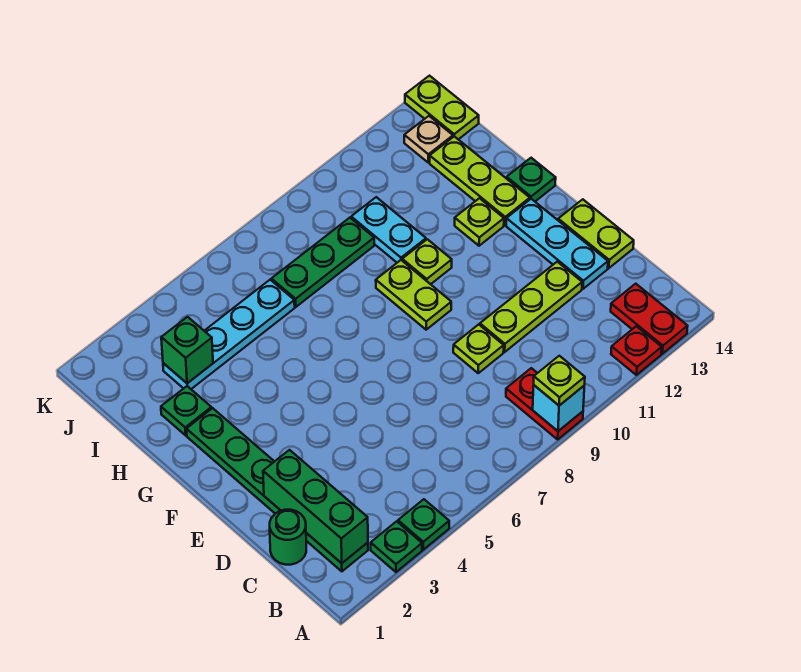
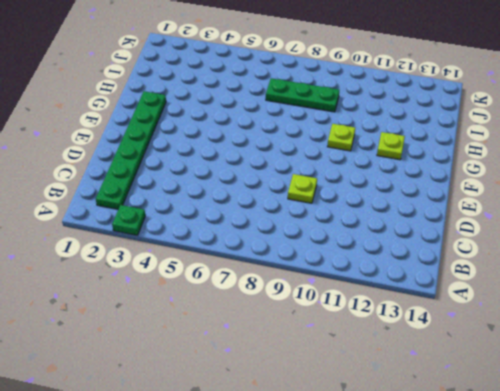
none -> green plate A4 level 1
none -> red plate A9:B9 level 1
none -> red plate A12 level 1

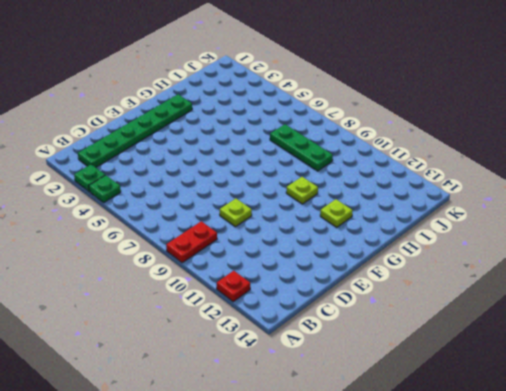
none -> red plate A13:B13 level 1
none -> green round brick C1 level 1
none -> lime plate D10:D12 level 1

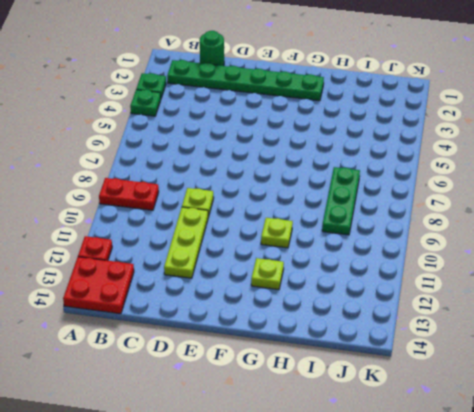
red plate A13:B14 level 1 -> red plate A13:B13 level 1
none -> cyan plate D13:F13 level 1
none -> lime plate D14:E14 level 1
none -> lime plate F9:G9 level 1

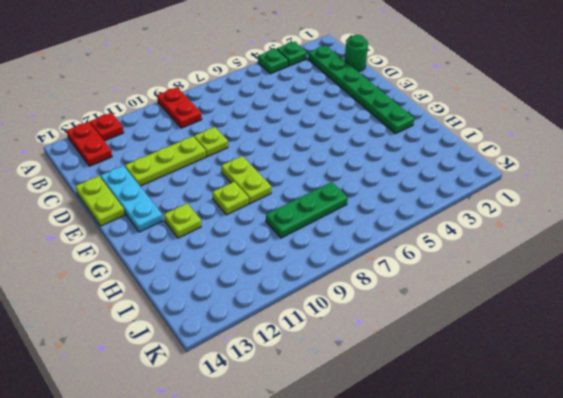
none -> lime plate G13:I13 level 1
none -> green plate G14 level 1
none -> green plate H2 level 1

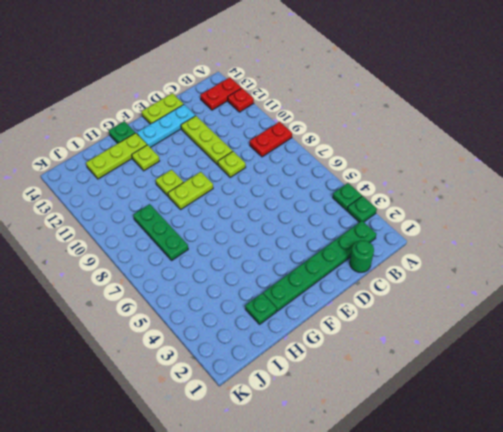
none -> cyan plate H10:I10 level 1
none -> cyan plate I3:I6 level 1
none -> tan plate J13 level 1

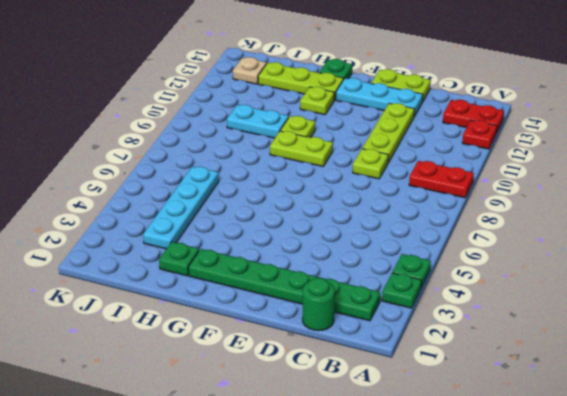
none -> green plate I7:I9 level 1
none -> lime plate J14:K14 level 1
none -> cyan brick A9 level 2

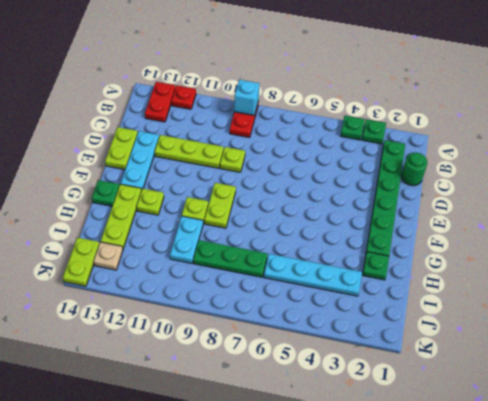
none -> green brick B2:D2 level 2
none -> green brick I3 level 2
none -> lime plate A9 level 3

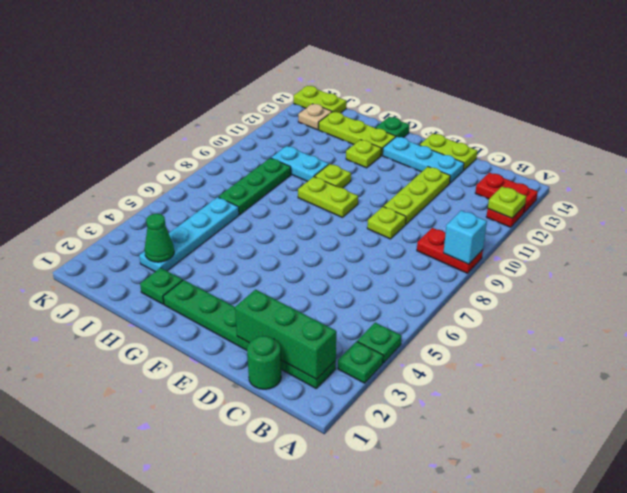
lime plate A12 level 2 -> lime plate A9 level 3
green cone I3 level 2 -> green brick I3 level 2

